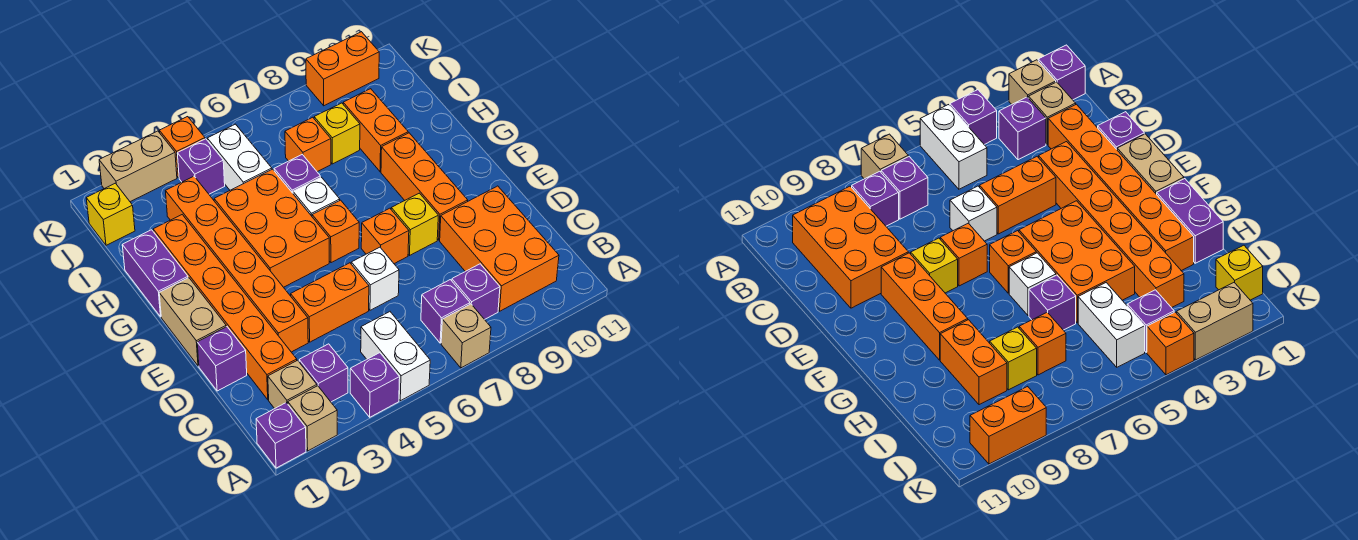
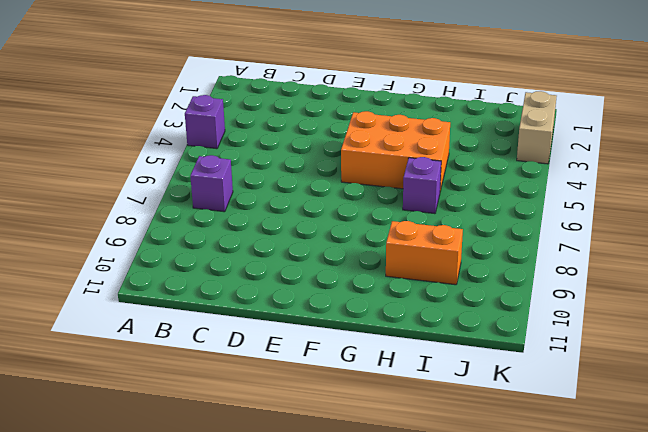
none -> purple brick A1 level 1
none -> tan brick A2 level 1
none -> white brick A5:B5 level 1
none -> tan brick A7 level 1

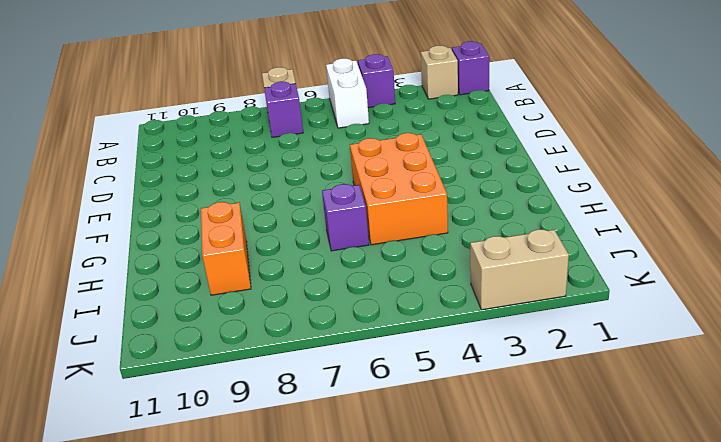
none -> tan brick B2 level 1
none -> purple brick B3 level 1
none -> purple brick B8 level 1
none -> orange brick B9:D10 level 1

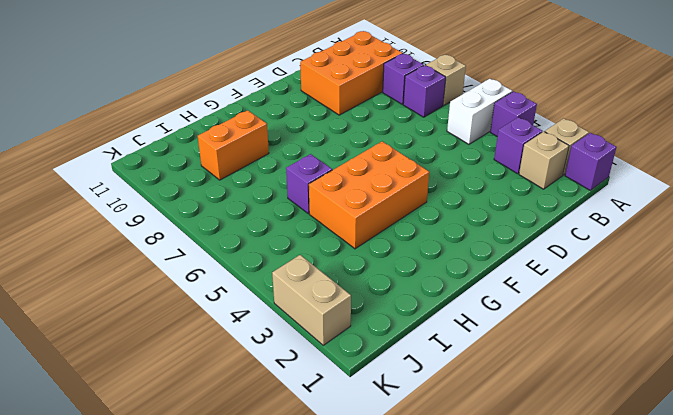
none -> orange brick C2:H2 level 1
none -> purple brick D1 level 1
none -> orange brick D3:I3 level 1
none -> orange brick D4:D5 level 1

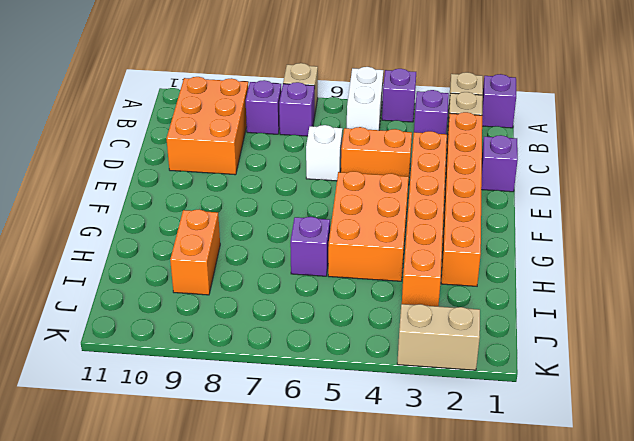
none -> tan brick E1:F1 level 1
none -> orange brick E7 level 1
none -> yellow brick E8 level 1
none -> orange brick E9:G9 level 1

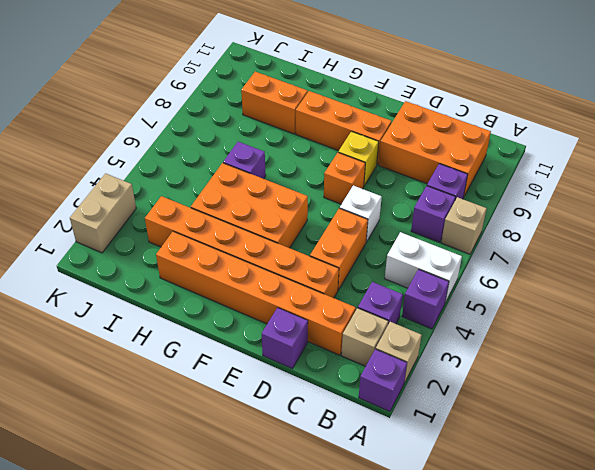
none -> tan brick E1:F1 level 1
none -> orange brick F6 level 1
none -> purple brick G1:H1 level 1
none -> white brick G6 level 1

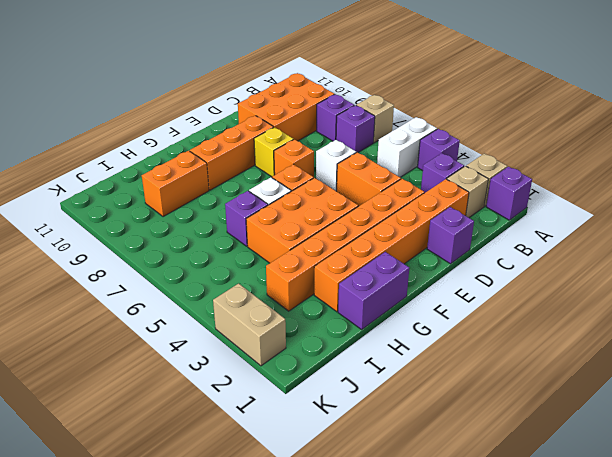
none -> tan brick E1:F1 level 1
none -> white brick I5:J5 level 1
none -> orange brick I7 level 1
none -> yellow brick I8 level 1

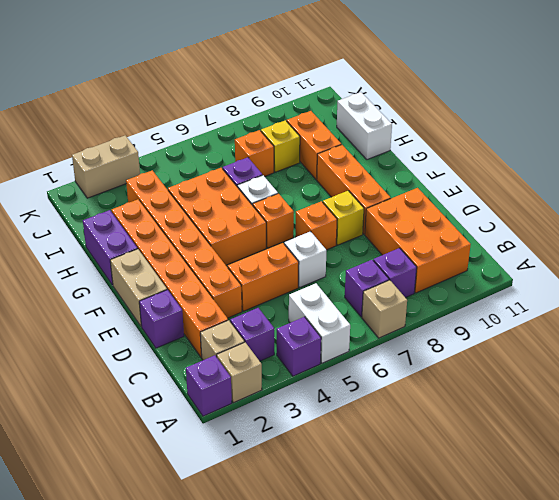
white brick H11:I11 level 1 -> white brick I5:J5 level 1
none -> yellow brick J1 level 1
none -> purple brick J4 level 1
none -> orange brick K4 level 1
none -> orange brick K9:K10 level 1

